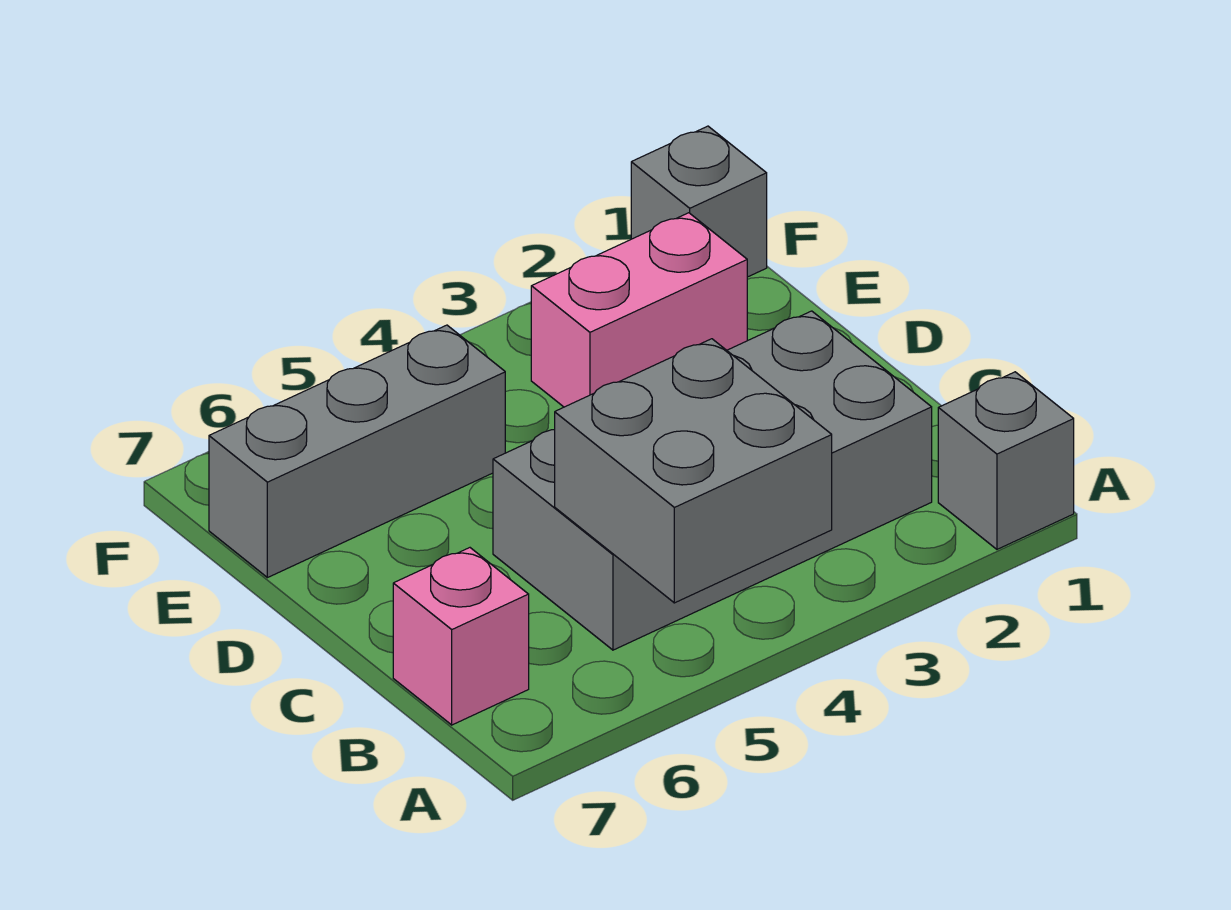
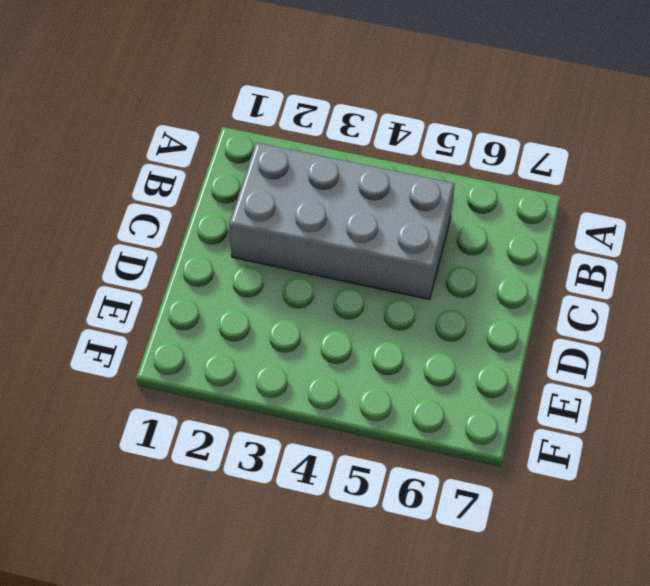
none -> grey brick A1 level 1
none -> pink brick B7 level 1

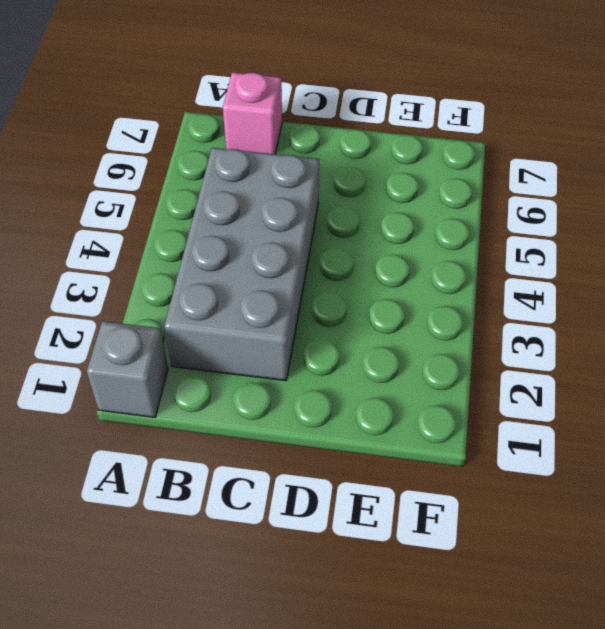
none -> pink brick E2:E3 level 1
none -> grey brick E5:E7 level 1

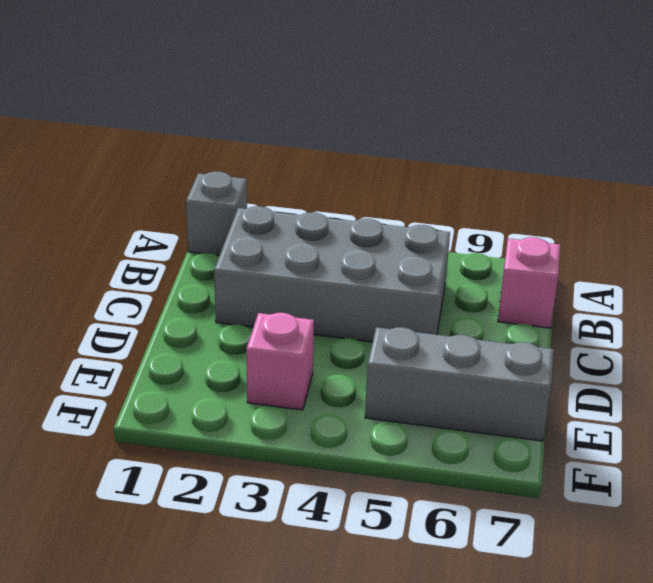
pink brick E3 level 1 -> pink brick E2:E3 level 1
none -> grey brick F1 level 1
none -> grey brick A4:B5 level 2

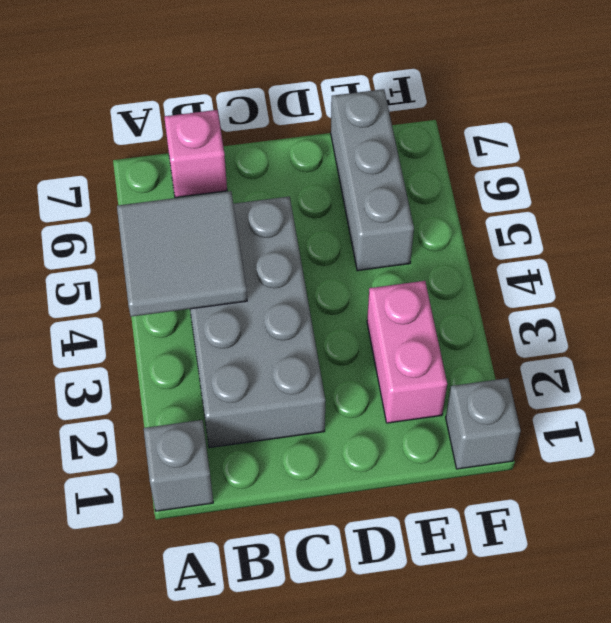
grey tile A4:B5 level 2 -> grey brick A4:B5 level 2

